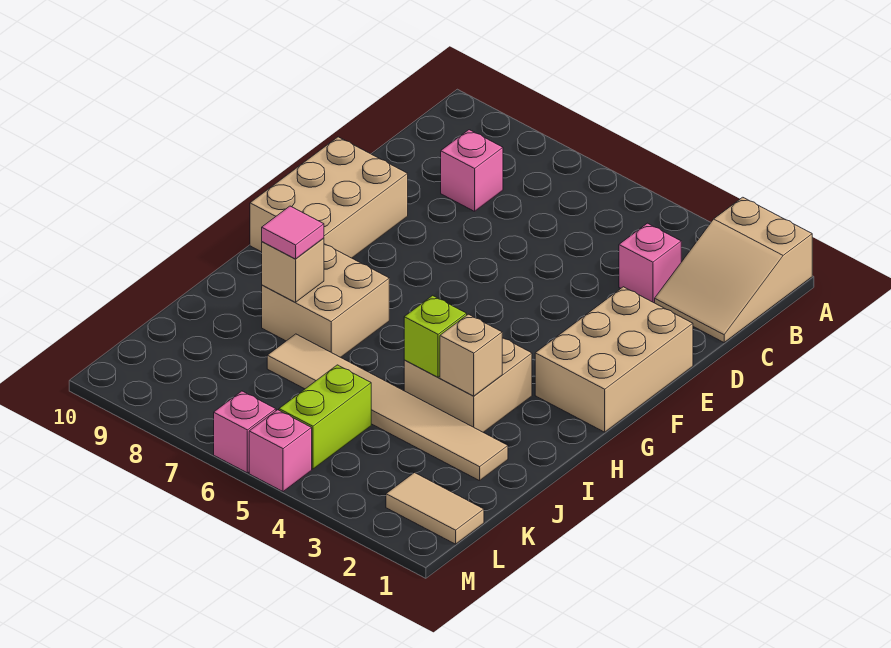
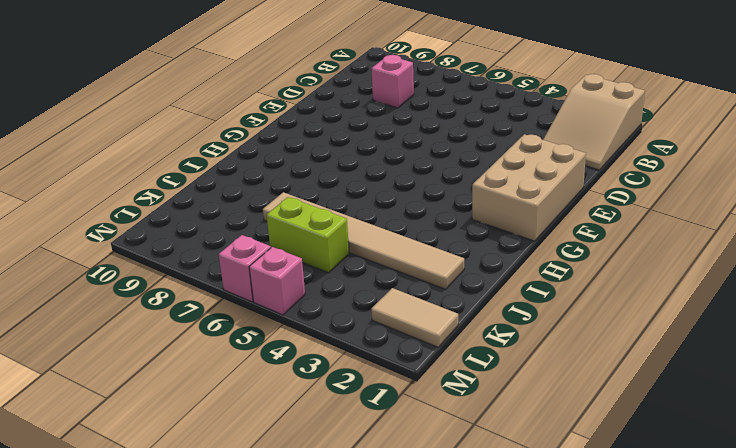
lime brick K5:K6 level 1 -> lime brick K5:L5 level 1
none -> pink brick C3 level 1
none -> tan brick E9:G10 level 1
none -> tan brick H3:I4 level 1

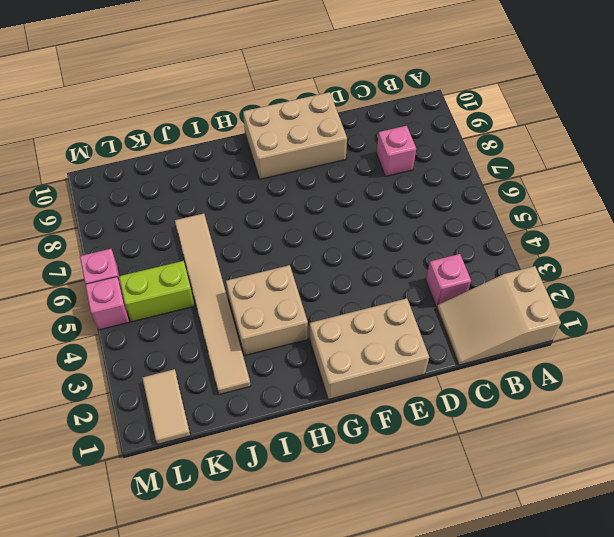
none -> tan brick H7:I8 level 1
none -> tan brick I3 level 2
none -> lime brick I4 level 2

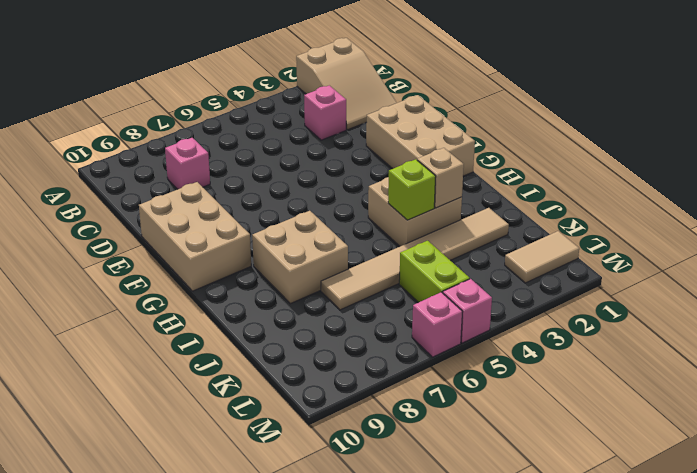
none -> tan brick I8 level 2
none -> pink tile I8 level 3

